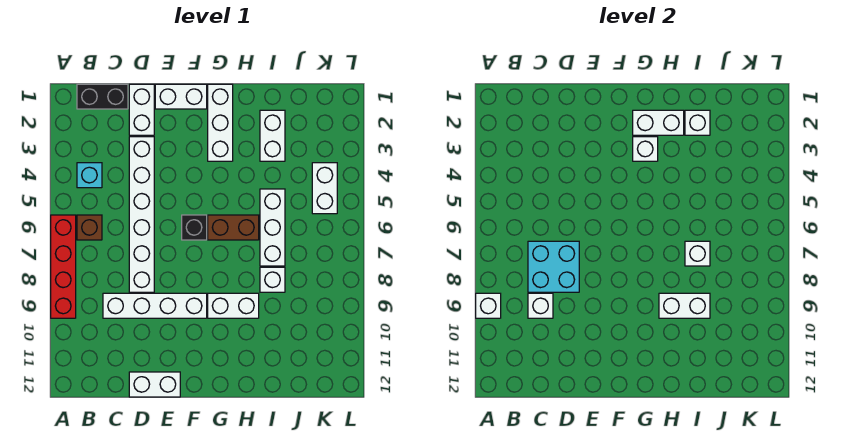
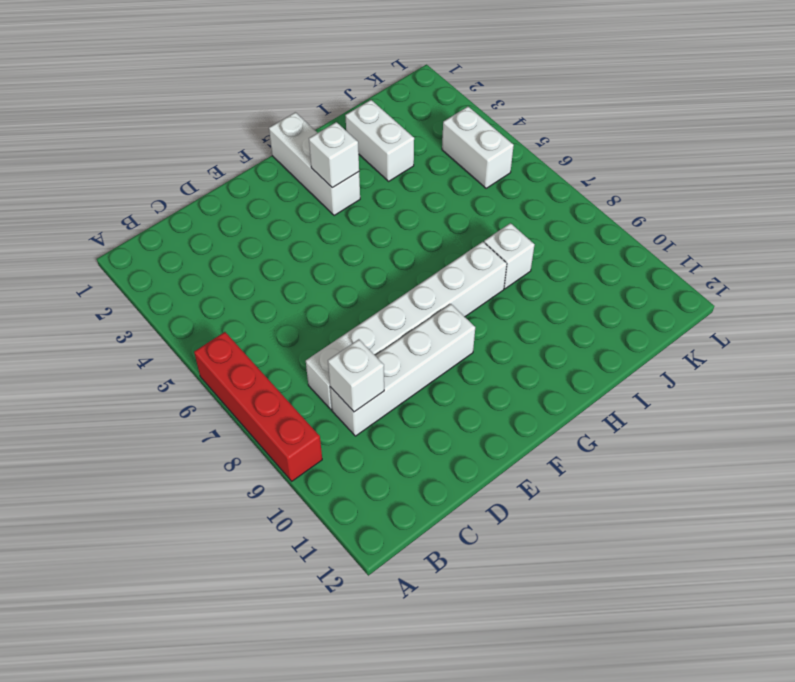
white brick C8:H8 level 1 -> white brick D3:D8 level 1
none -> black brick B1:C1 level 1
none -> cyan brick B4 level 1
none -> brown brick B6 level 1

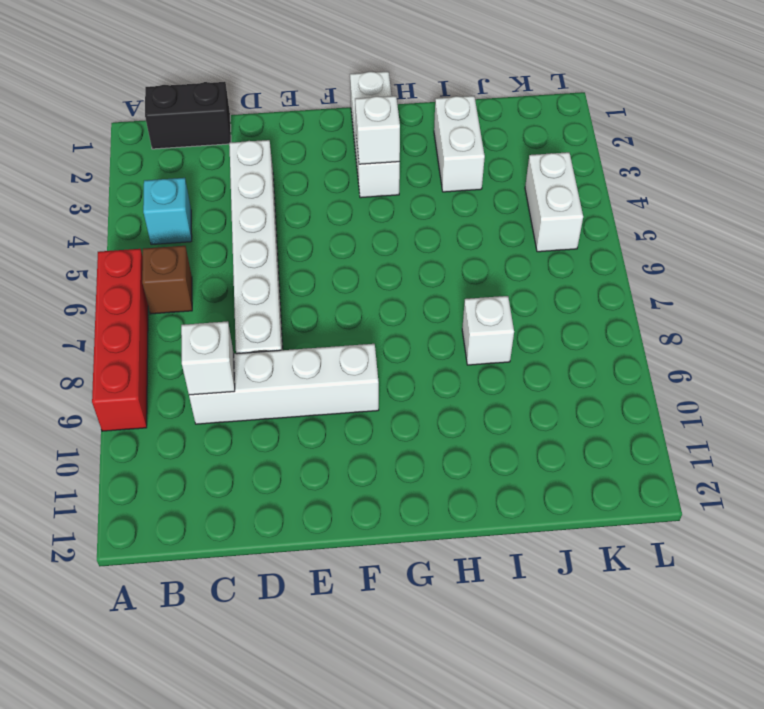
none -> white brick D1:D2 level 1
none -> white brick D12:E12 level 1
none -> white brick E1:F1 level 1

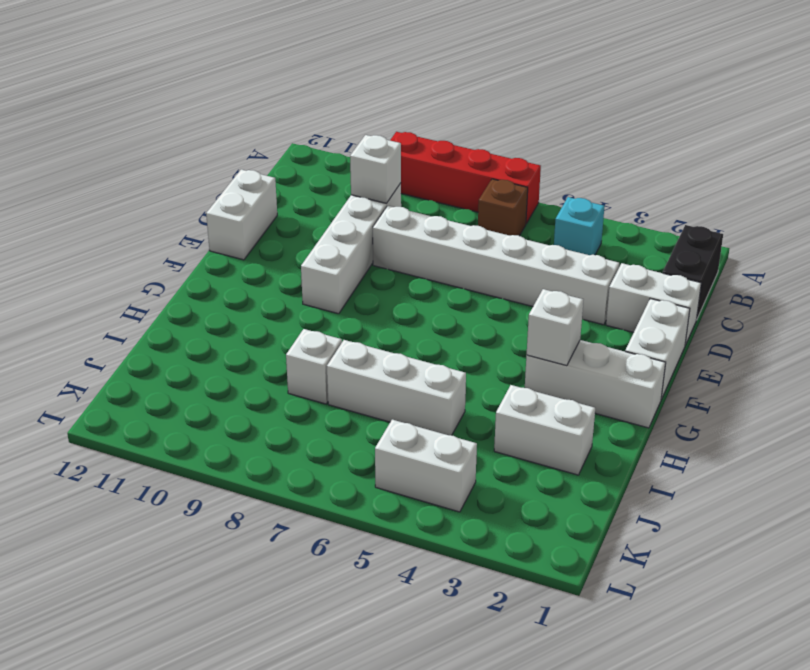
none -> black brick F6 level 1
none -> brown brick G6:H6 level 1
none -> white brick G9:H9 level 1

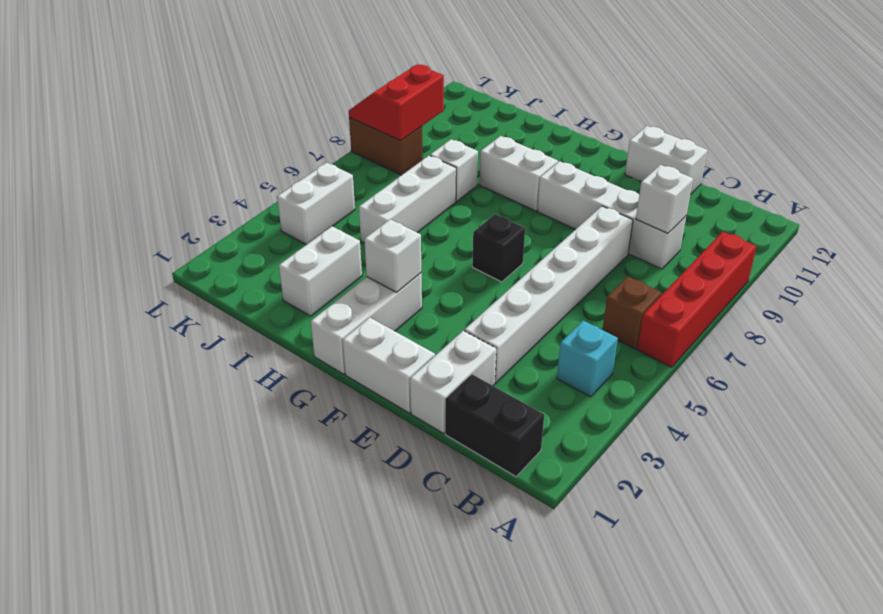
brown brick K8:L8 level 1 -> brown brick G6:H6 level 1
red slope K8:L9 level 2 top K -> none
none -> white brick A9 level 2
none -> cyan brick C7:D8 level 2
none -> white brick G2:H2 level 2

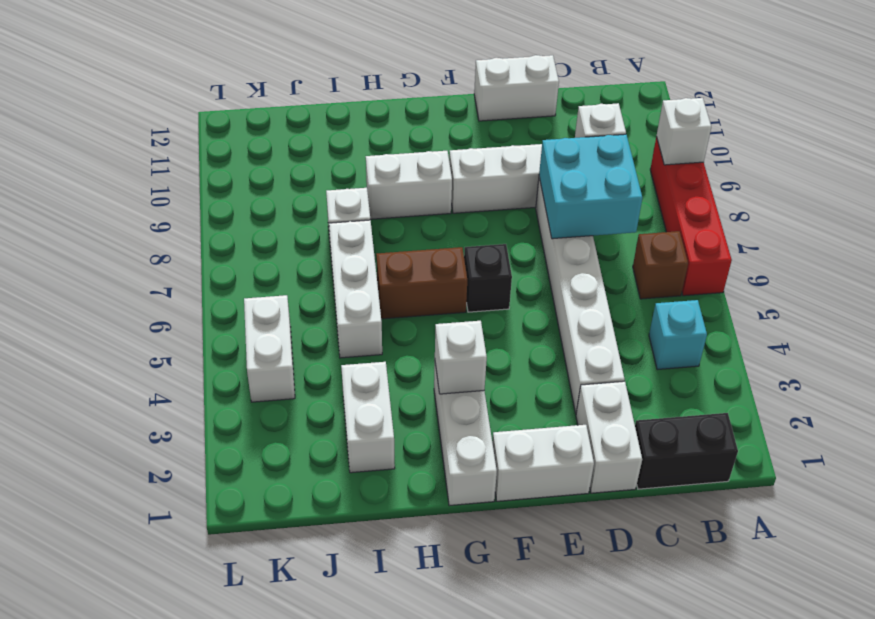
none -> white brick G2:H2 level 2
none -> white brick H9:I9 level 2
none -> white brick I2 level 2

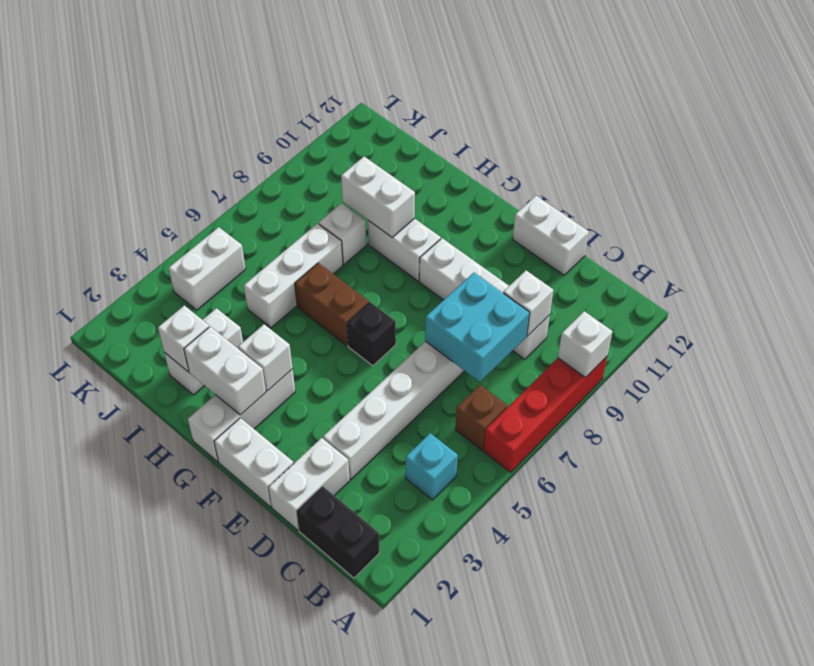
none -> white brick I7 level 2

